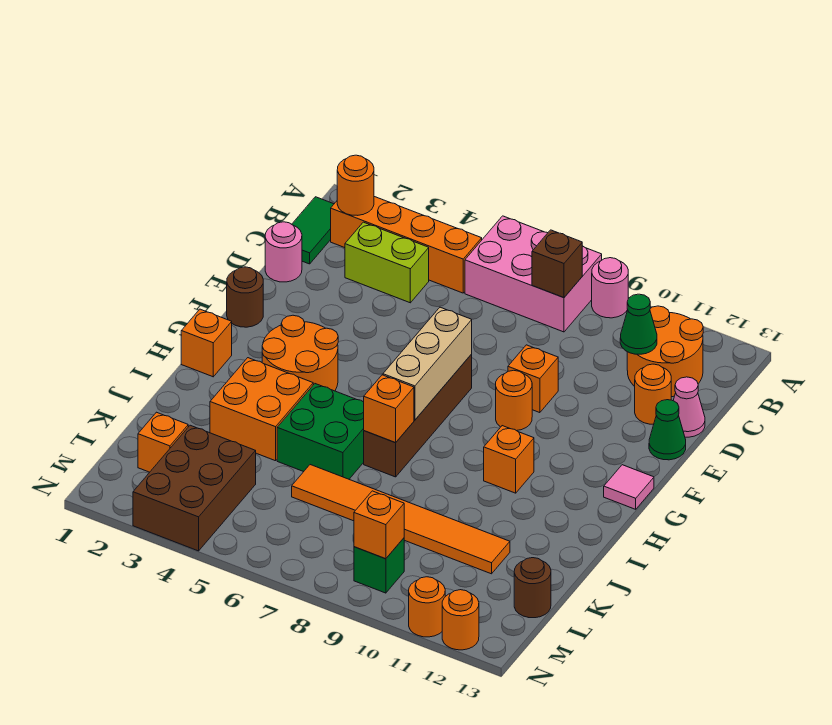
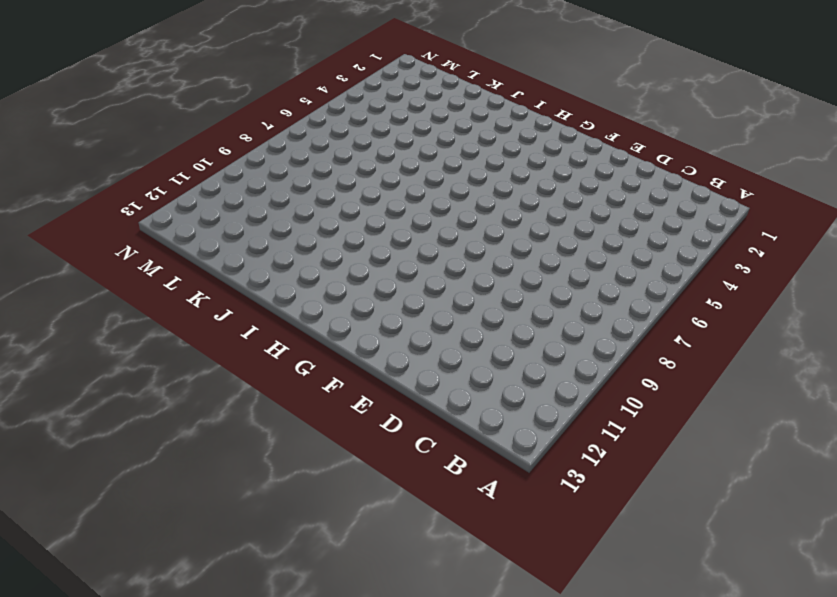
none -> pink brick A6:B8 level 1
none -> pink round brick A9 level 1
none -> green tile B1:C1 level 1
none -> orange brick B2:B5 level 1

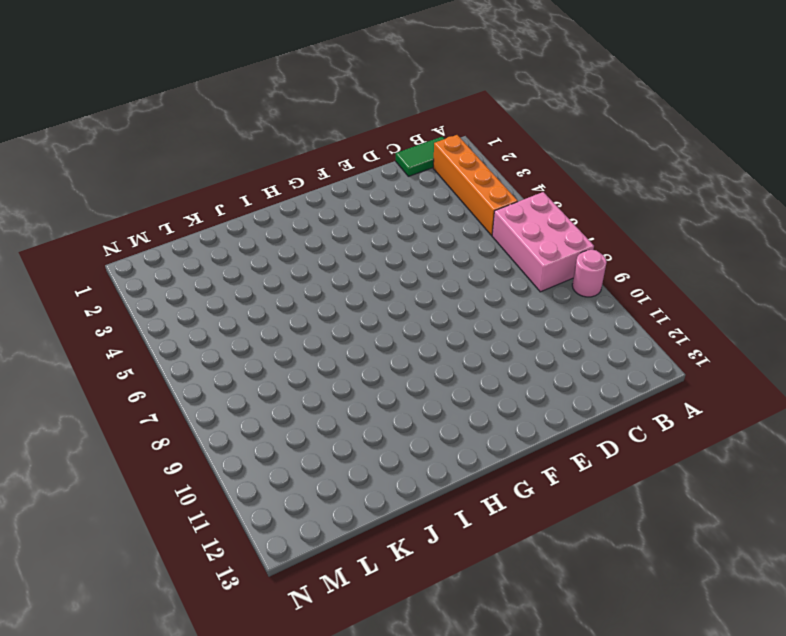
none -> orange round brick B11:C12 level 1
none -> lime brick C3:C4 level 1
none -> pink round brick D1 level 1
none -> orange round brick D12 level 1

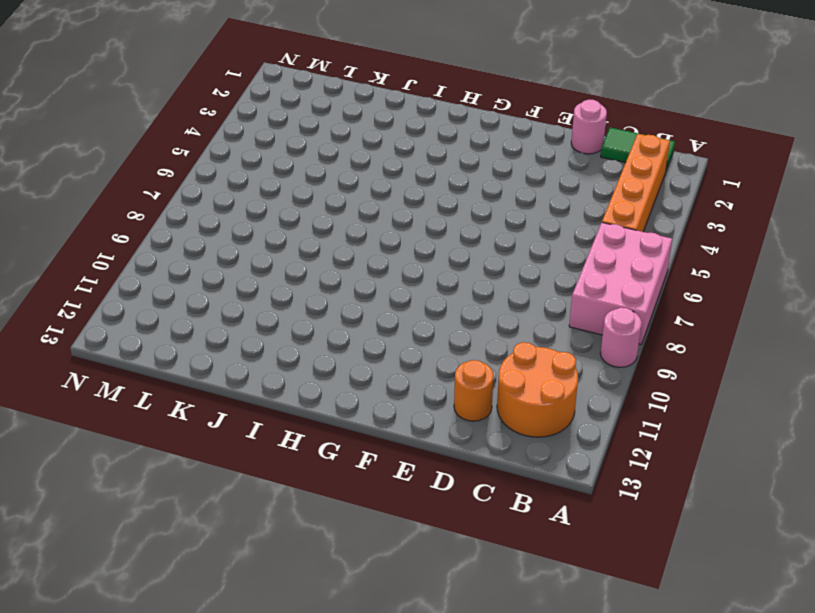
none -> lime brick C3:C4 level 1
none -> pink cone D13 level 1
none -> orange brick E9 level 1
none -> green cone E13 level 1

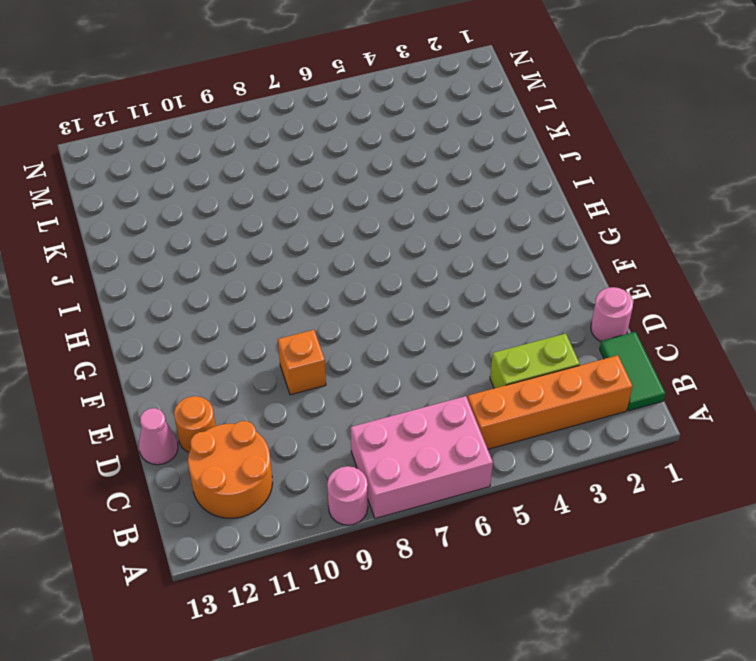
none -> green cone E13 level 1
none -> brown round brick F1 level 1
none -> brown brick F7:I7 level 1
none -> orange round brick F9 level 1

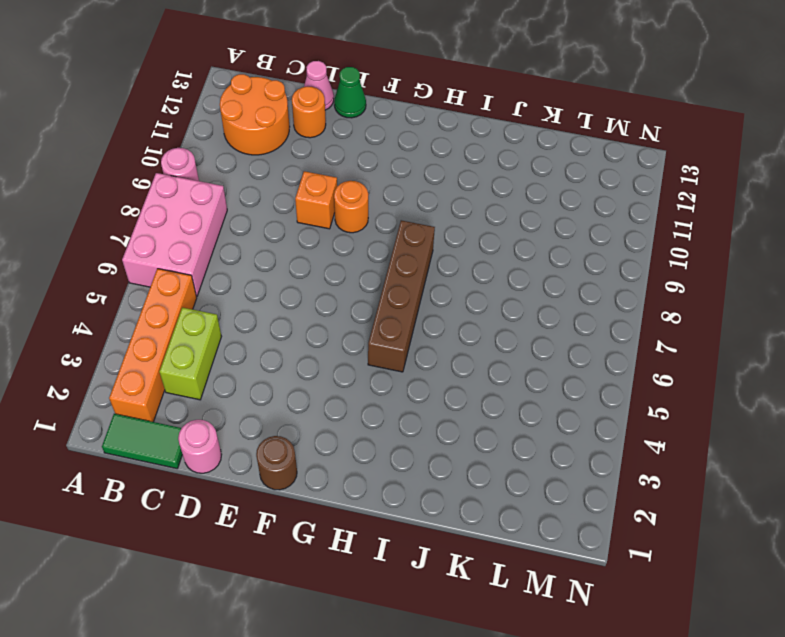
brown brick H5:H8 level 1 -> brown brick F7:I7 level 1
none -> orange round brick G3:H4 level 1
none -> pink tile G13 level 1
none -> orange brick H1 level 1
none -> orange brick H10 level 1

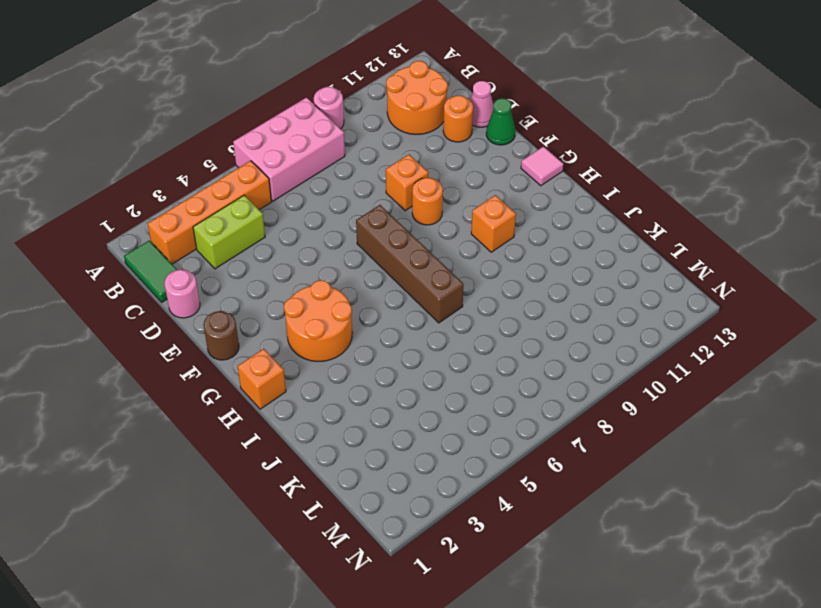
none -> orange brick I3:J4 level 1
none -> green brick I5:J6 level 1
none -> orange tile K6:K11 level 1
none -> orange brick L2 level 1

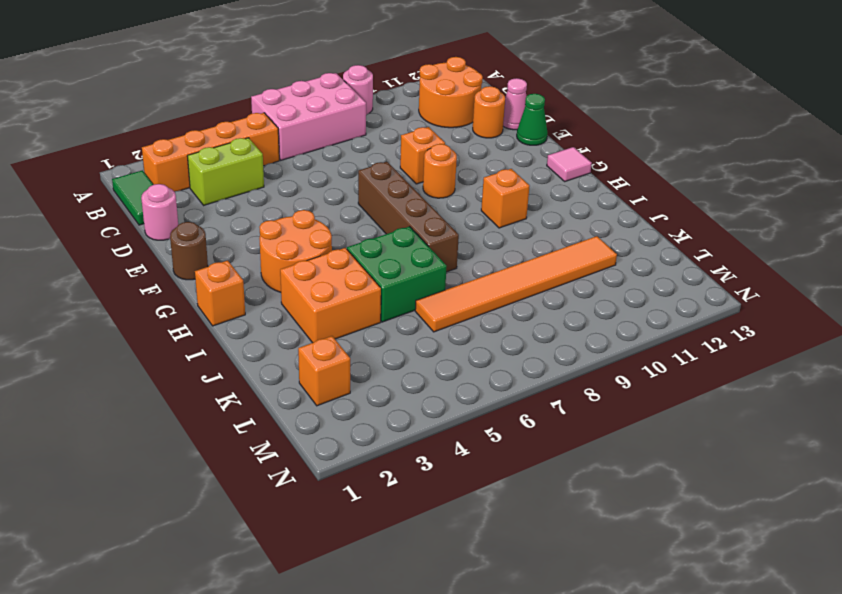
none -> brown brick L3:N4 level 1
none -> brown round brick L13 level 1
none -> green brick M9 level 1
none -> orange round brick N11 level 1

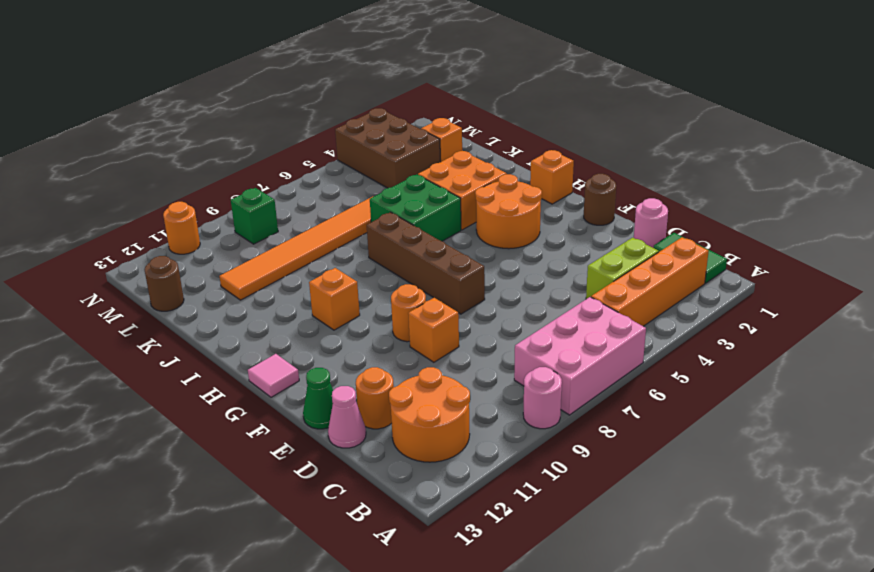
none -> orange round brick N12 level 1
none -> orange round brick B2 level 2
none -> brown brick B8 level 2
none -> green cone C11 level 2

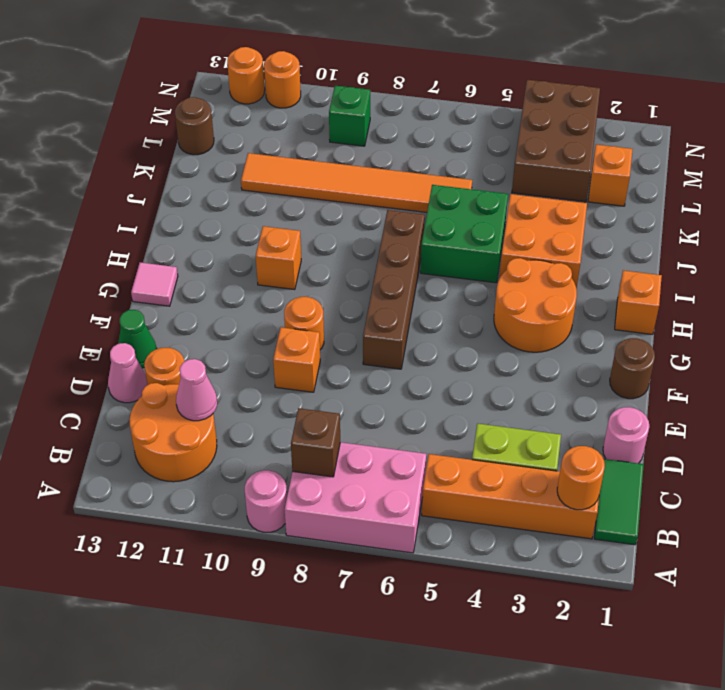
pink cone C11 level 2 -> green cone C11 level 2
none -> tan brick F7:H7 level 2
none -> orange brick I7 level 2
none -> orange brick M9 level 2

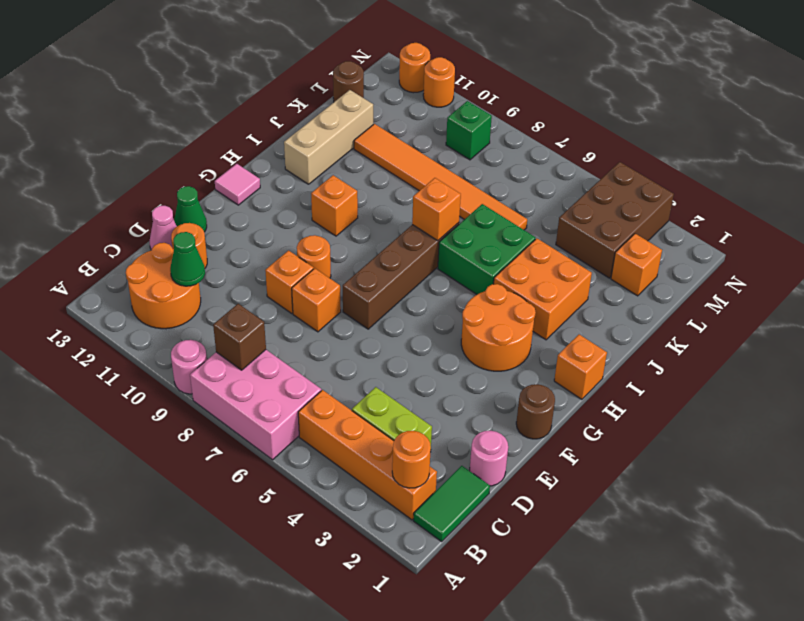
orange brick E8 level 1 -> orange brick M9 level 2
tan brick I12:K12 level 1 -> tan brick F7:H7 level 2

